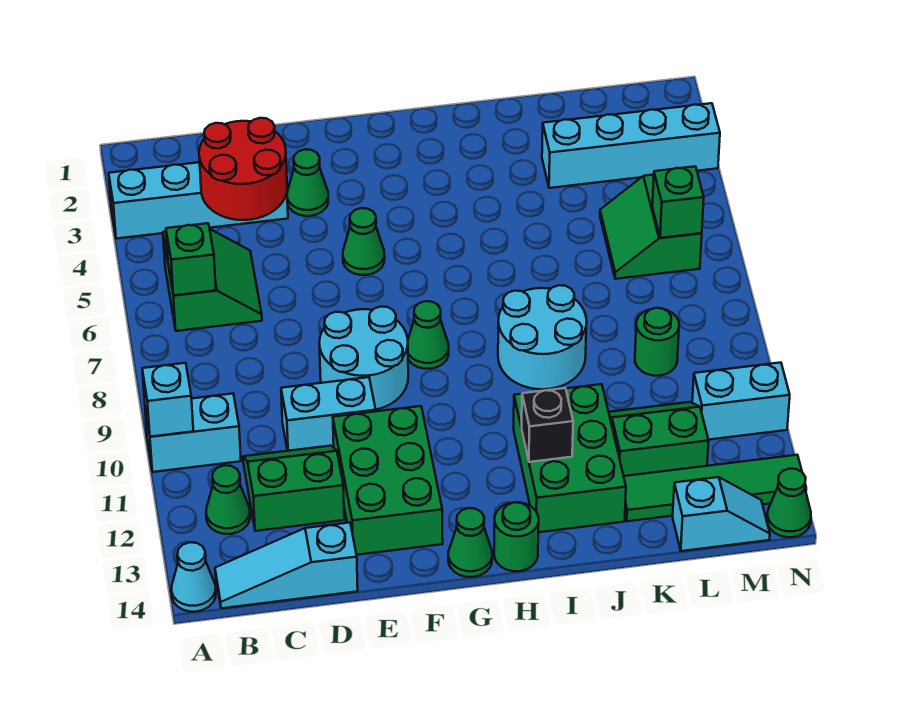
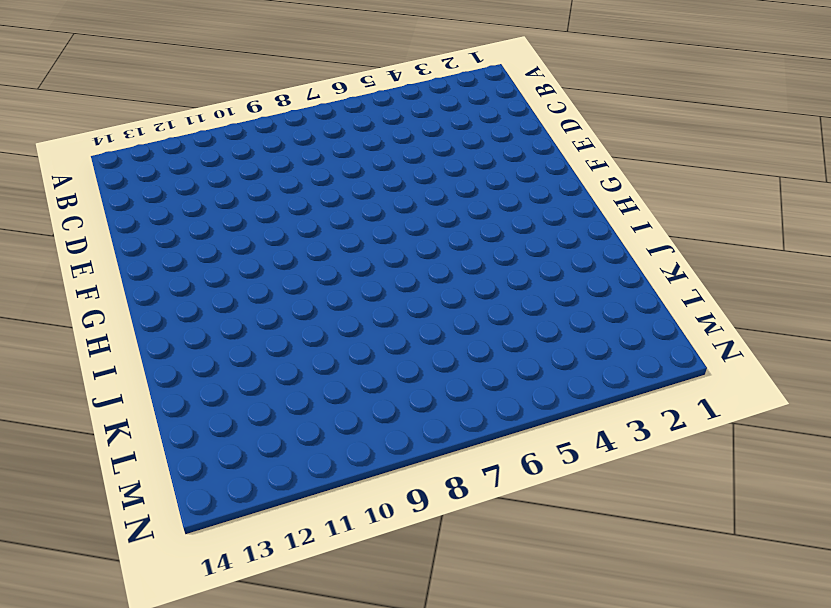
none -> cyan brick A3:D3 level 1
none -> cyan brick A10:B10 level 1
none -> cyan cone A14 level 1
none -> green slope B5:C6 level 1 top B

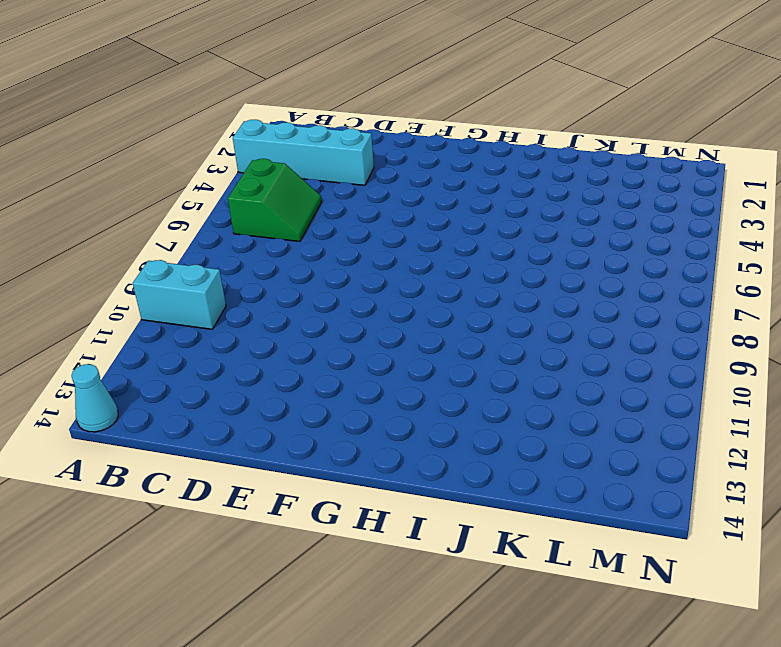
none -> green cone B12 level 1
none -> cyan slope B14:D14 level 1 top D
none -> green slope C11:D12 level 1 top 12
none -> cyan brick D10:E10 level 1

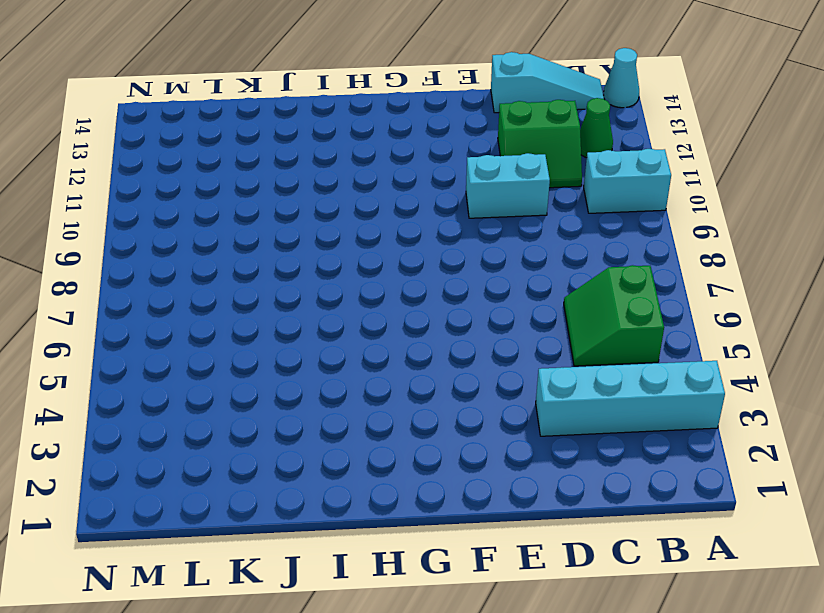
none -> green cone E3 level 1
none -> cyan round brick E8:F9 level 1
none -> green brick E11:F13 level 1
none -> green cone F5 level 1

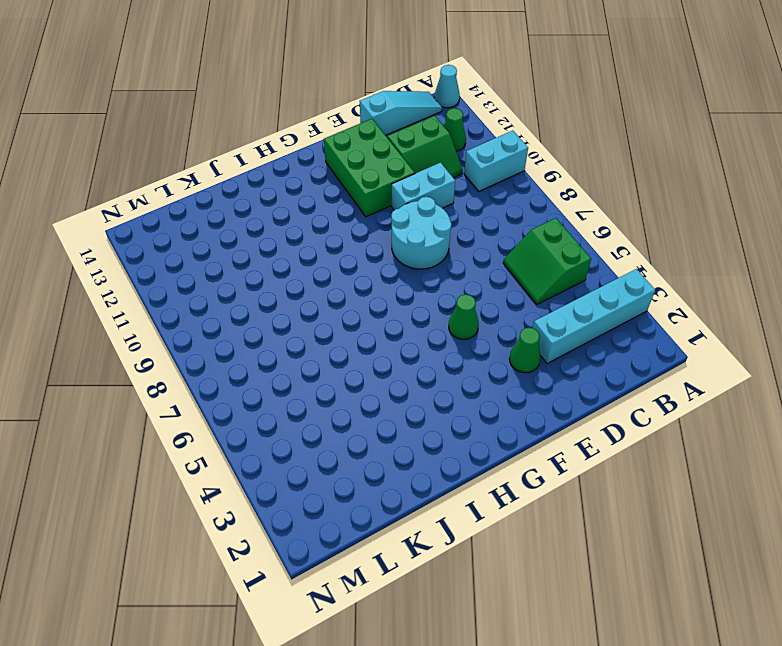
none -> green cone G8 level 1
none -> green cone G14 level 1
none -> green round brick H14 level 1
none -> cyan round brick I8:J9 level 1

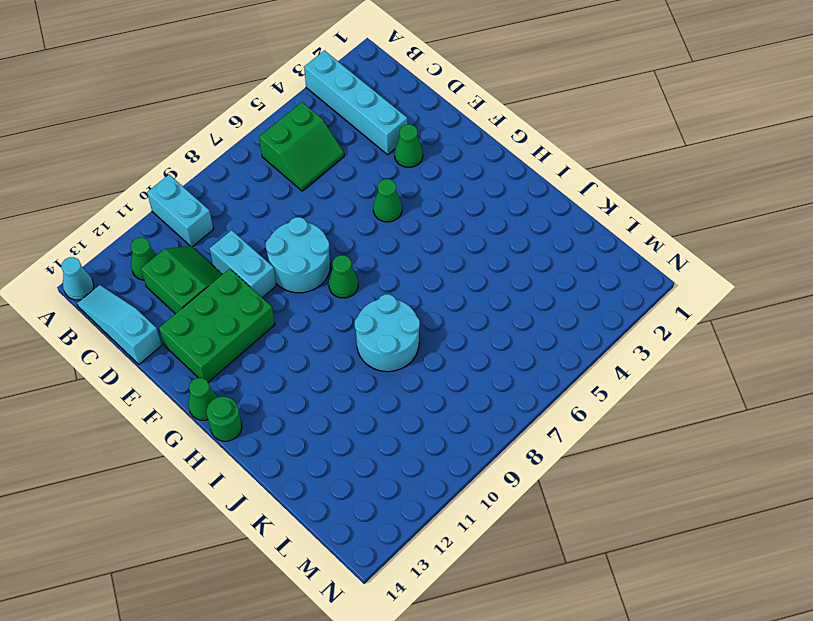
none -> green brick I11:J13 level 1
none -> cyan brick K3:N3 level 1
none -> green slope K11:L12 level 1 top 12
none -> green tile K13:N13 level 1

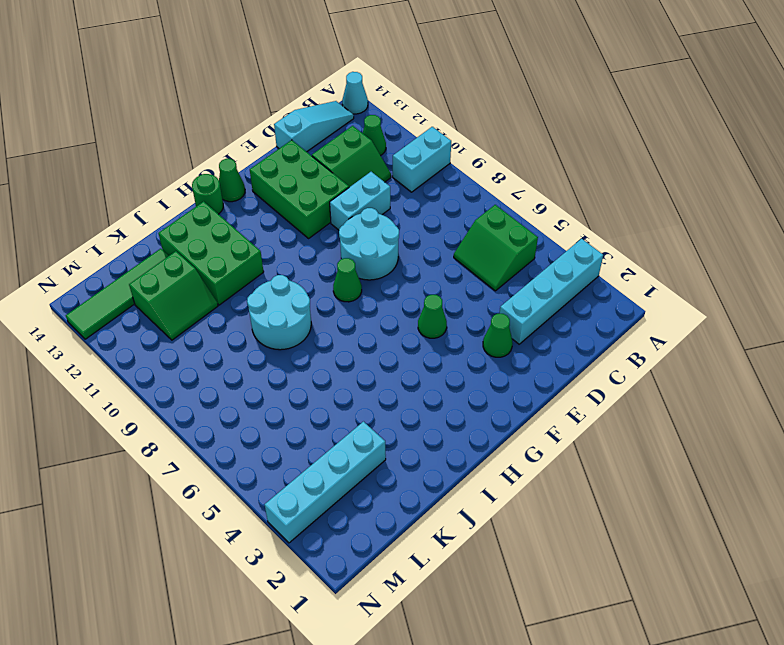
none -> green slope L5:M6 level 1 top M
none -> green round brick L9 level 1
none -> cyan slope L14:M14 level 1 top L
none -> cyan brick M11:N11 level 1

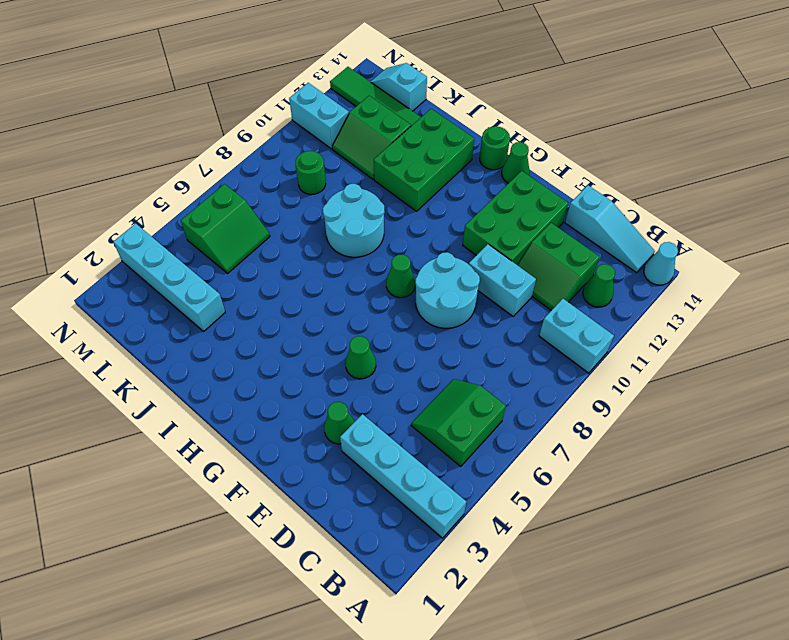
none -> green cone N14 level 1
none -> cyan brick A10 level 2
none -> green brick B6 level 2
none -> red round brick C3:D4 level 2

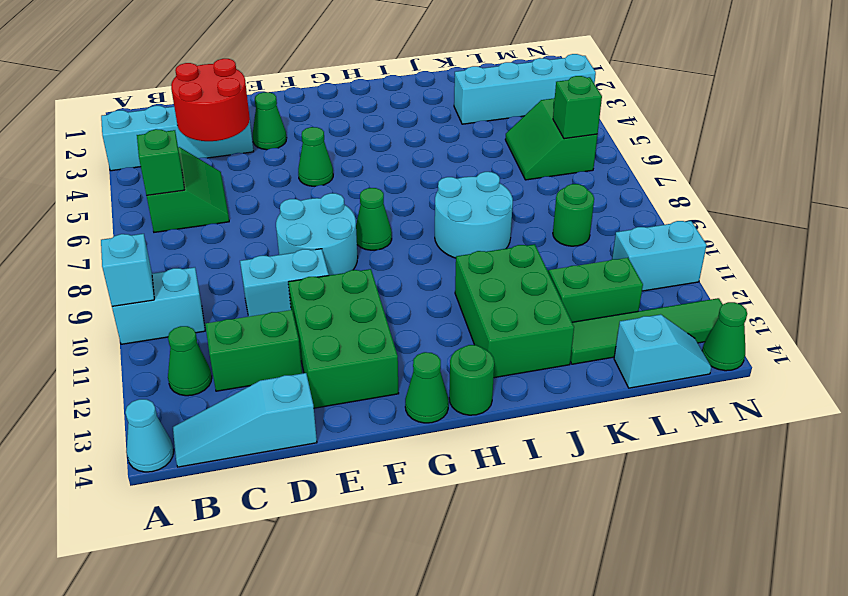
none -> black brick I12 level 2

